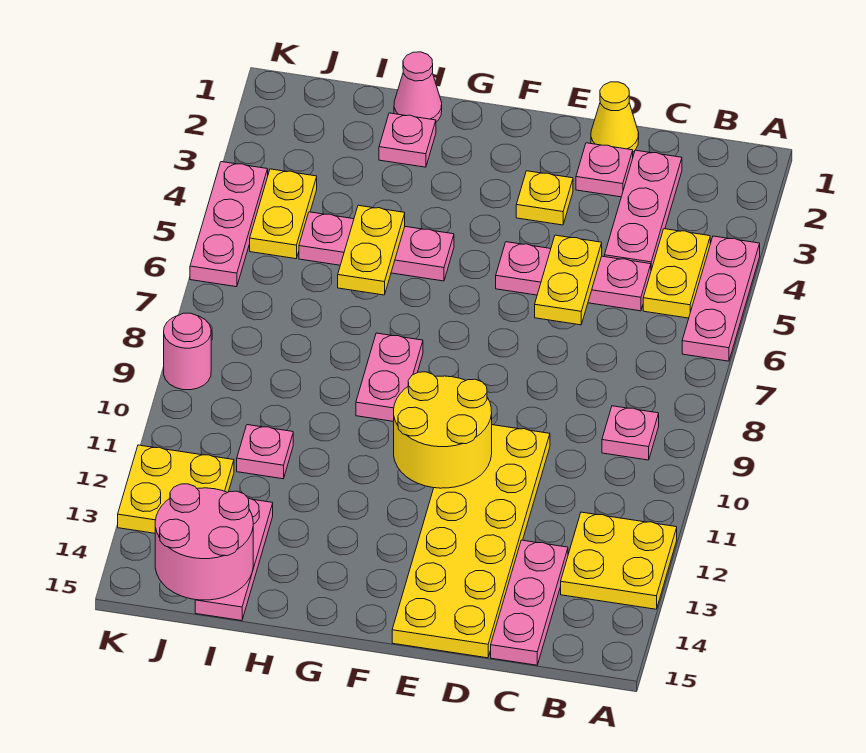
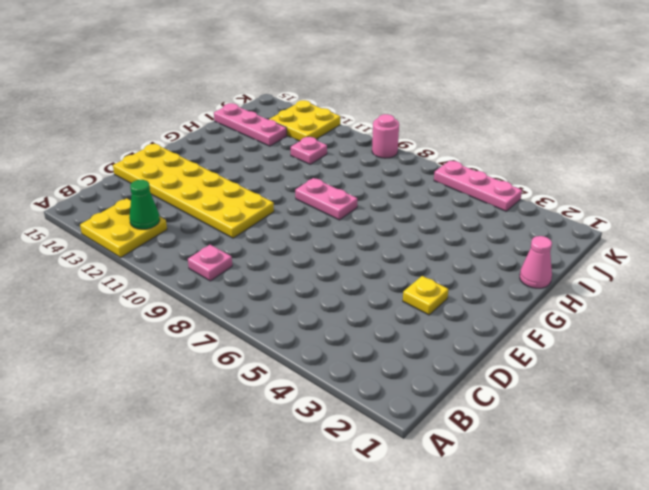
green cone B12 level 2 -> none
none -> pink plate A4:A6 level 1
none -> yellow plate B4:B5 level 1
none -> pink plate C2:C4 level 1

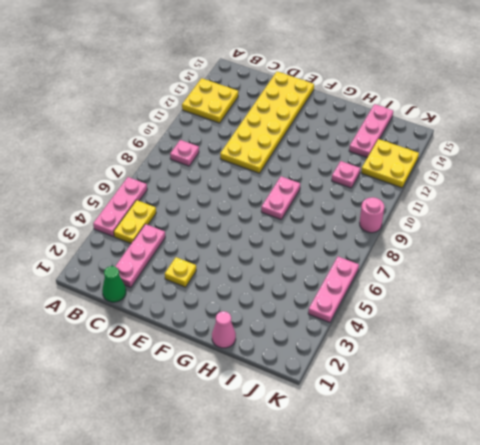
green cone C1 level 1 -> none
none -> pink plate C5:E5 level 1
none -> pink plate C13:C15 level 1
none -> yellow cone D1 level 1

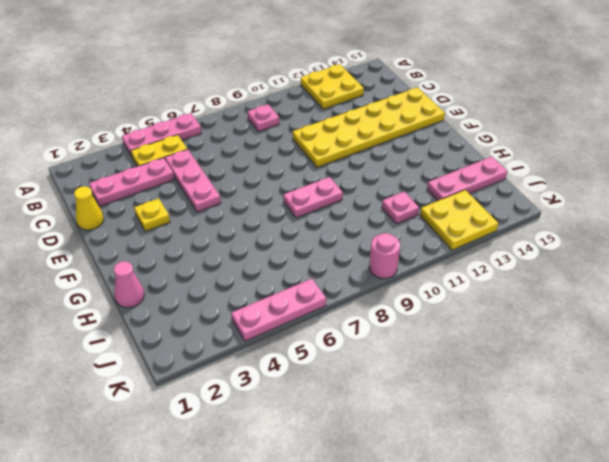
none -> pink plate C13:C15 level 1
none -> pink plate D2 level 1
none -> pink plate G5:I5 level 1

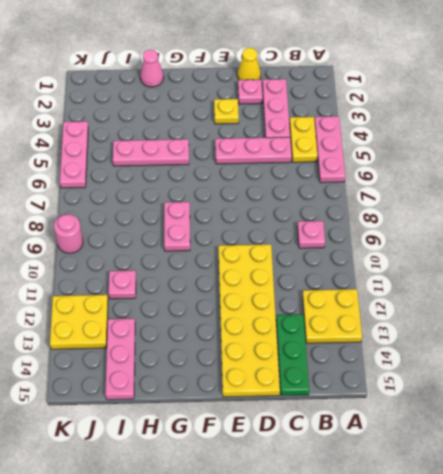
green plate C13:C15 level 1 -> pink plate C13:C15 level 1
none -> pink plate H2 level 1
none -> yellow plate J4:J5 level 1
none -> yellow plate D5:D6 level 2

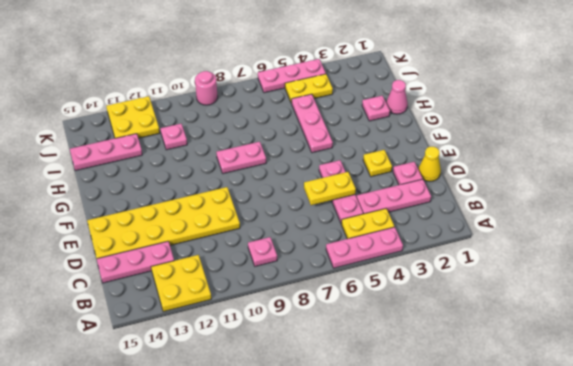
none -> yellow round brick E10:F11 level 2
none -> yellow plate H5:H6 level 2
none -> pink round brick I14:J15 level 2

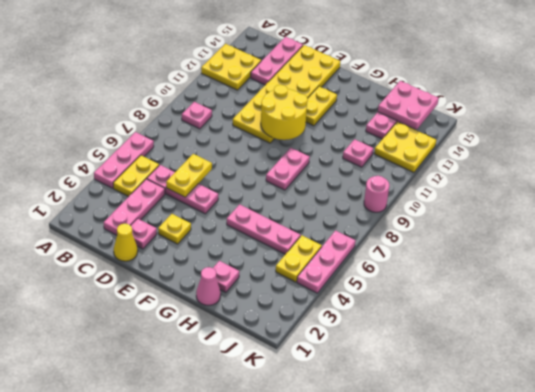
yellow plate F12:F13 level 1 -> yellow plate H5:H6 level 2
pink plate I14:J15 level 2 -> pink round brick I14:J15 level 2

